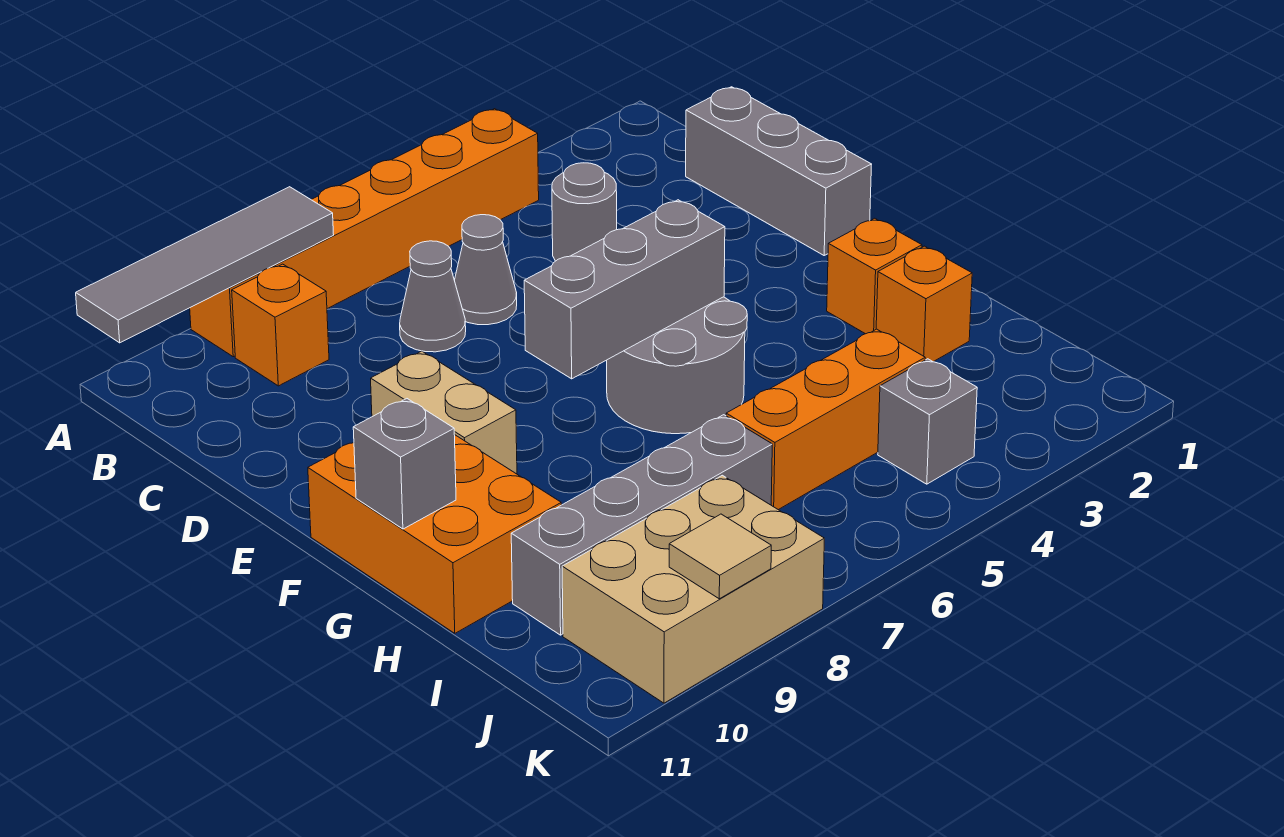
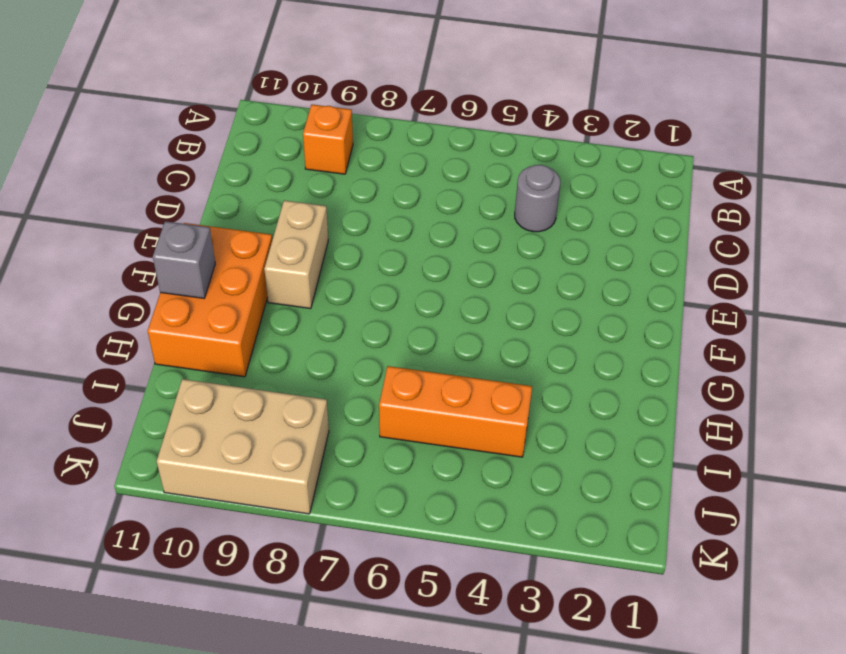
none -> orange brick A4:A9 level 1
none -> grey brick C1:E1 level 1
none -> grey cone C6 level 1

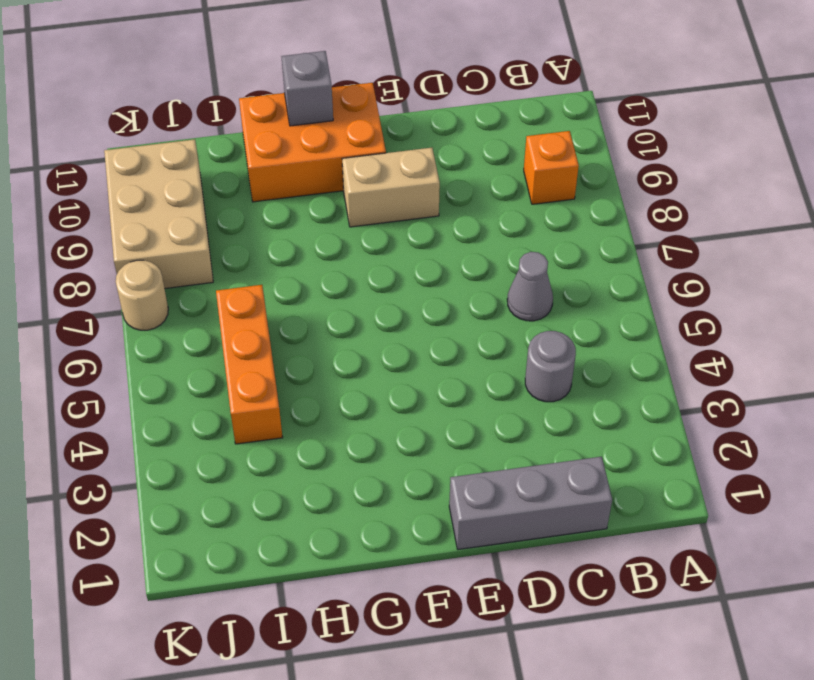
tan round brick K7 level 1 -> none
none -> orange brick A4:A9 level 1
none -> grey cone C7 level 1
none -> grey round brick F5:G6 level 1

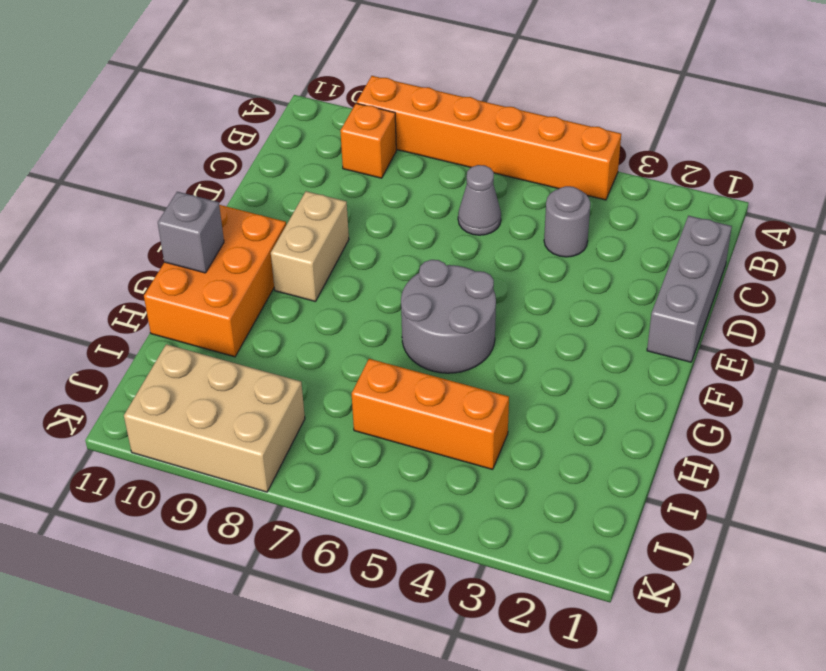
none -> grey cone C7 level 1
none -> orange brick G2 level 1
none -> orange brick H2 level 1

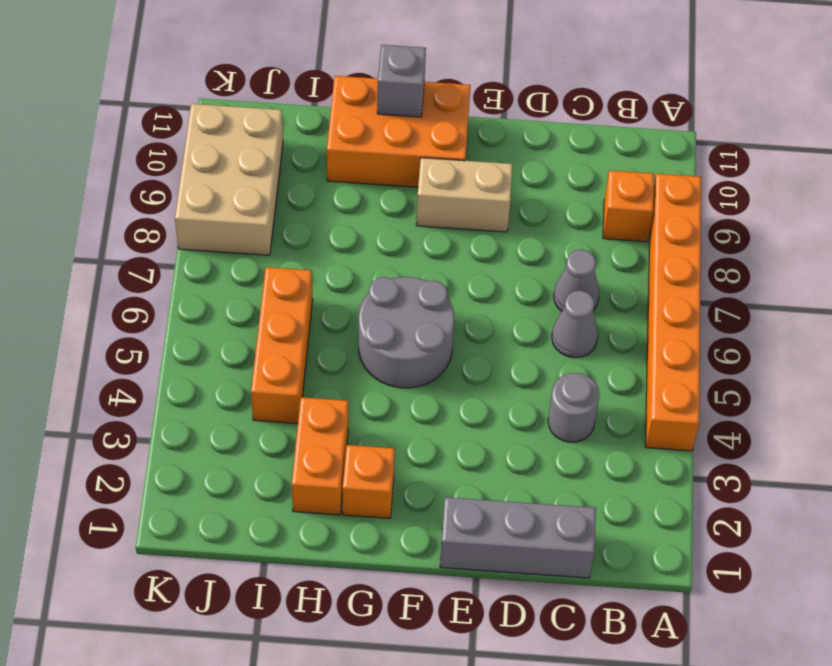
orange brick H2:H3 level 1 -> orange brick H2 level 1
none -> grey brick I7:I10 level 1
none -> grey brick J4 level 1
none -> grey tile A8:A11 level 2

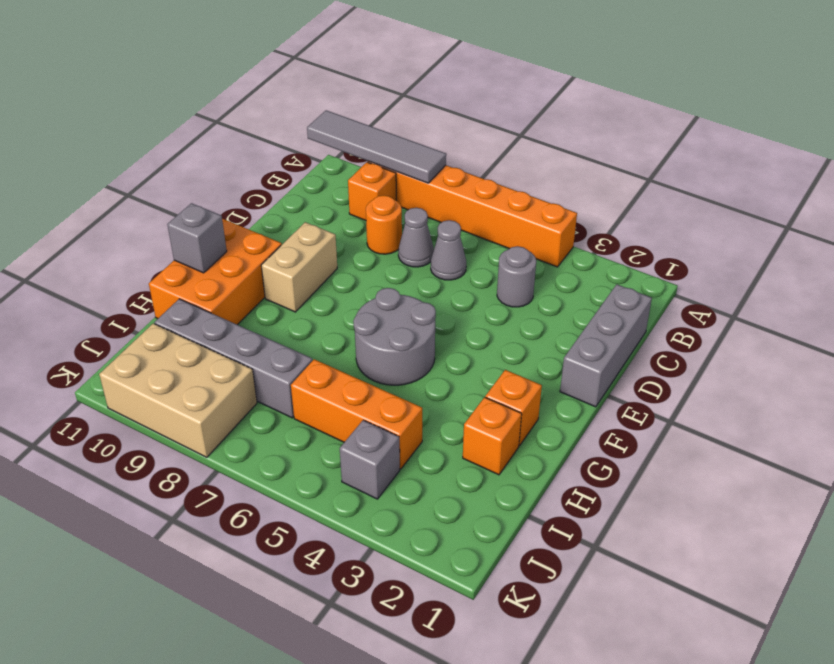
orange round brick C8 level 1 -> none
none -> grey brick F5:F7 level 2
none -> tan tile K9 level 2

